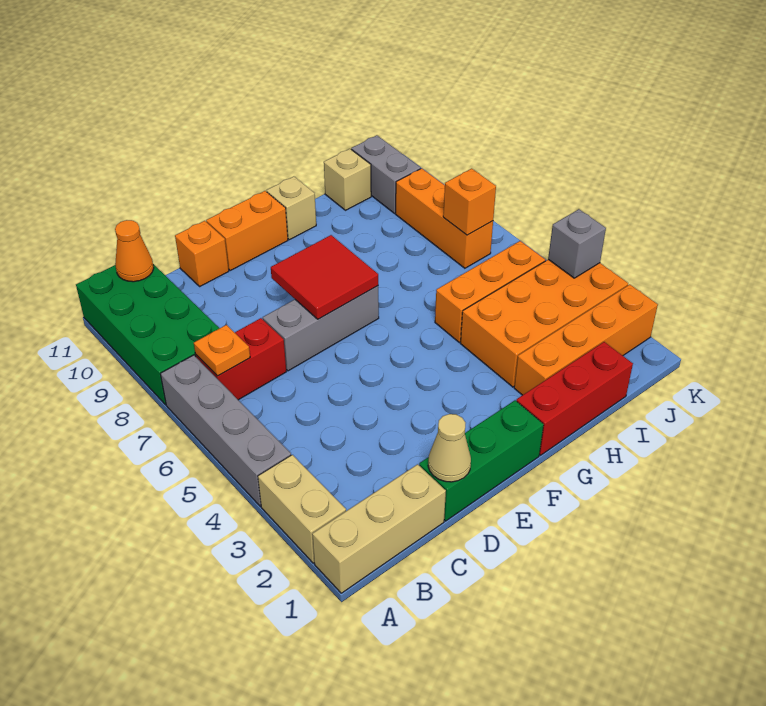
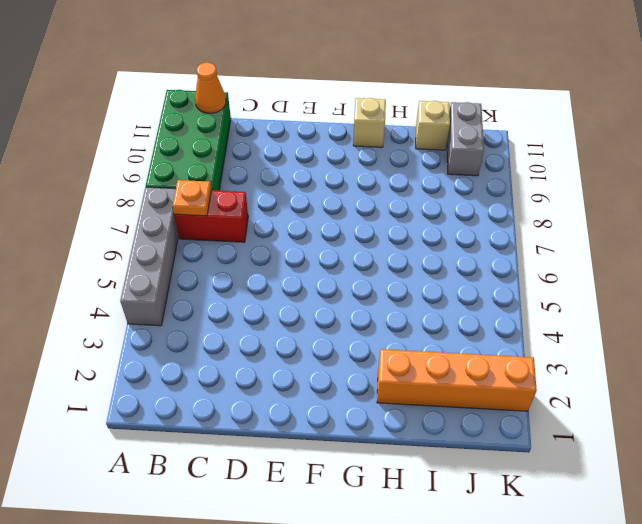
none -> tan brick A1:C1 level 1
none -> tan brick A2:A3 level 1
none -> green brick D1:F1 level 1

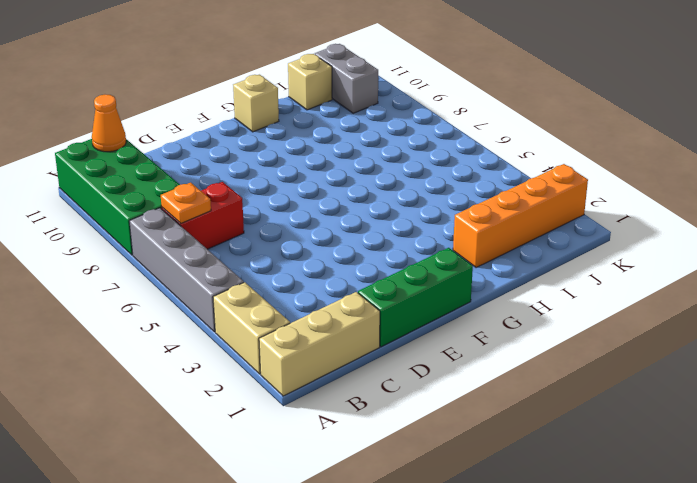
none -> grey brick D7:F7 level 1
none -> orange brick D11 level 1
none -> orange brick E11:F11 level 1

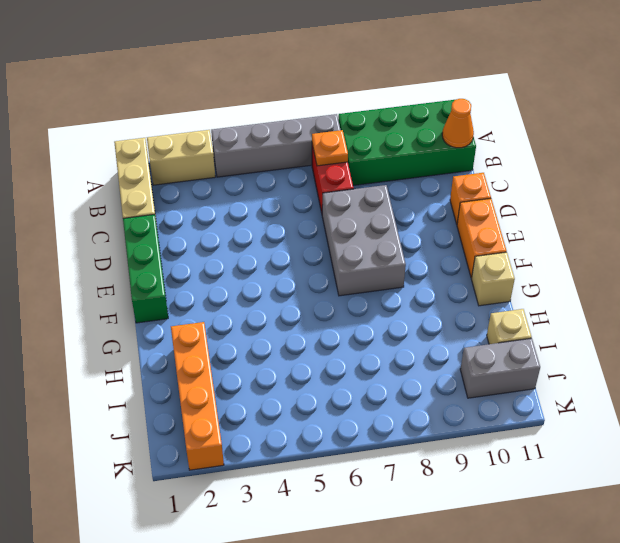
grey brick D7:F8 level 1 -> grey brick D7:F7 level 1
none -> red brick G1:I1 level 1
none -> orange brick H3:K4 level 1
none -> orange brick H5:J5 level 1

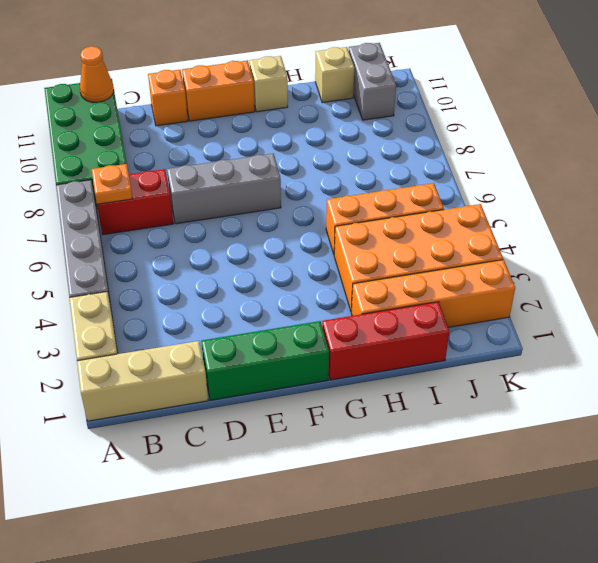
none -> orange brick J7:J9 level 1
none -> tan cone D1 level 2
none -> red tile E7:F8 level 2

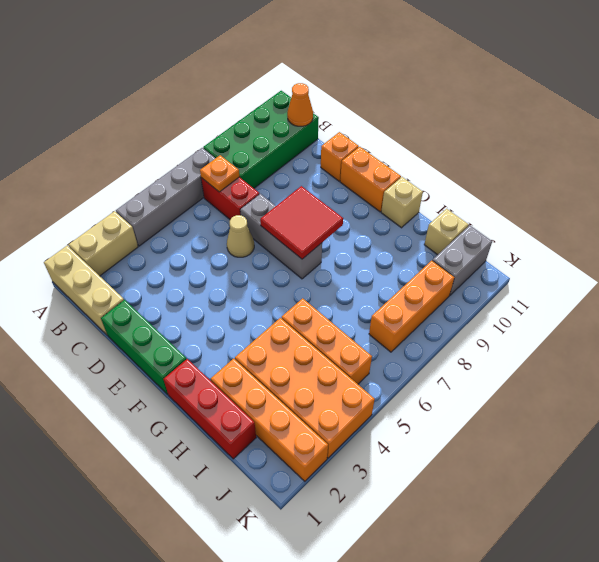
tan cone D6 level 1 -> tan cone D1 level 2
none -> orange brick J7 level 2
none -> grey brick K4 level 2

